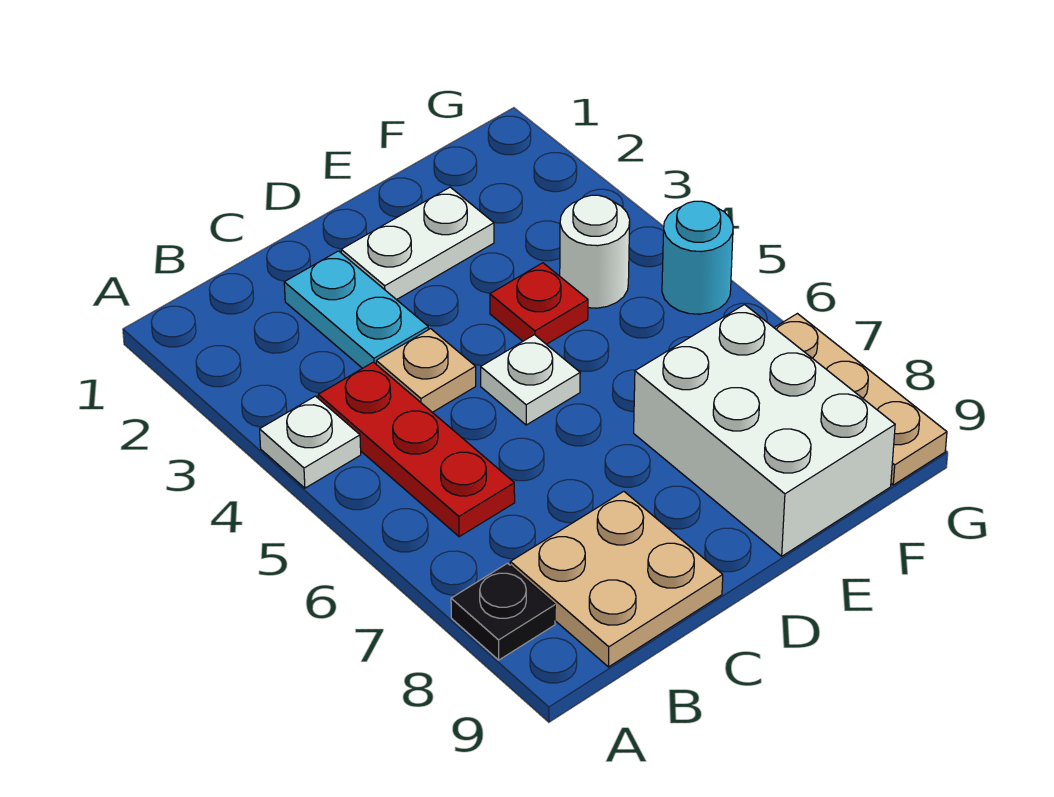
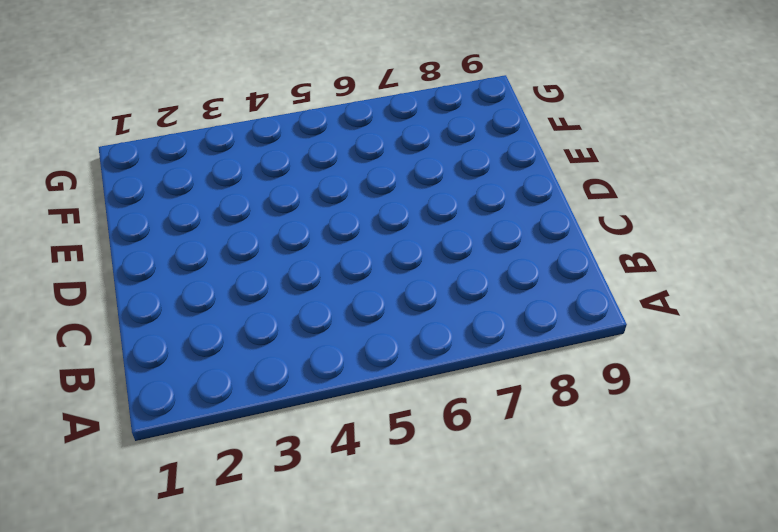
none -> white plate A4 level 1
none -> black plate A8 level 1
none -> red plate B4:B6 level 1

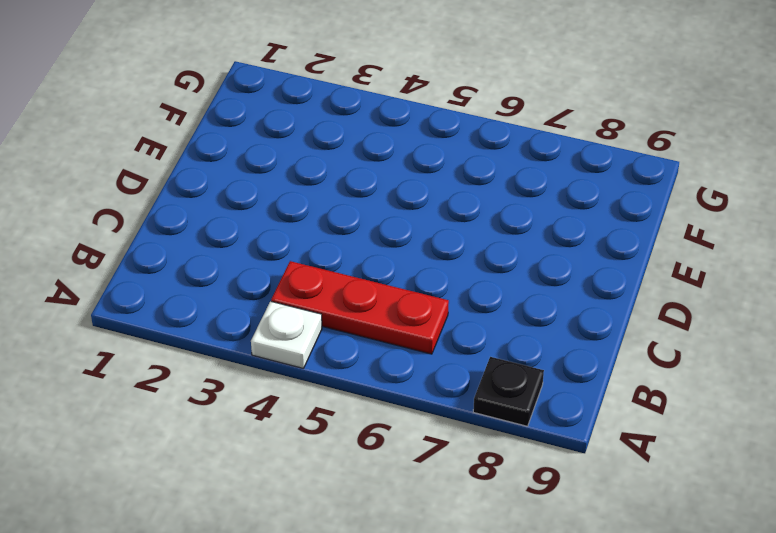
none -> tan plate B8:C9 level 1
none -> cyan plate C2:C3 level 1
none -> tan plate C4 level 1

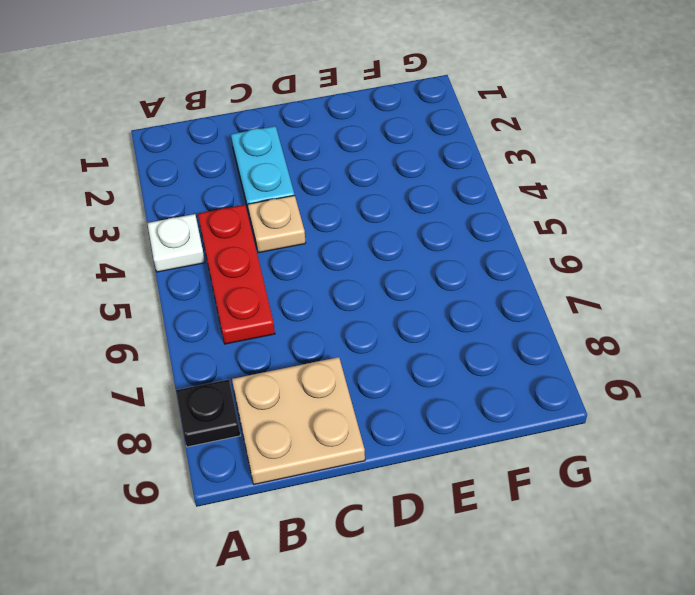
none -> white plate D2:E2 level 1
none -> white plate D5 level 1
none -> red plate E4 level 1

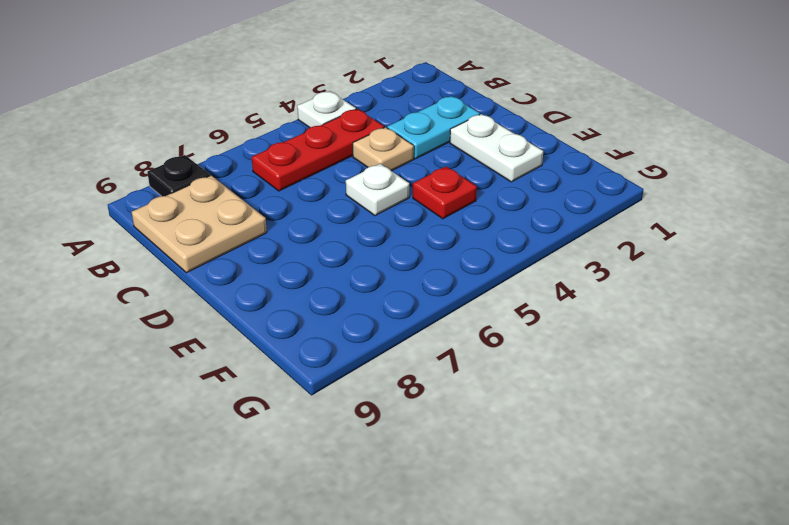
none -> white brick E7:F9 level 1
none -> white round brick F4 level 1
none -> cyan round brick G5 level 1

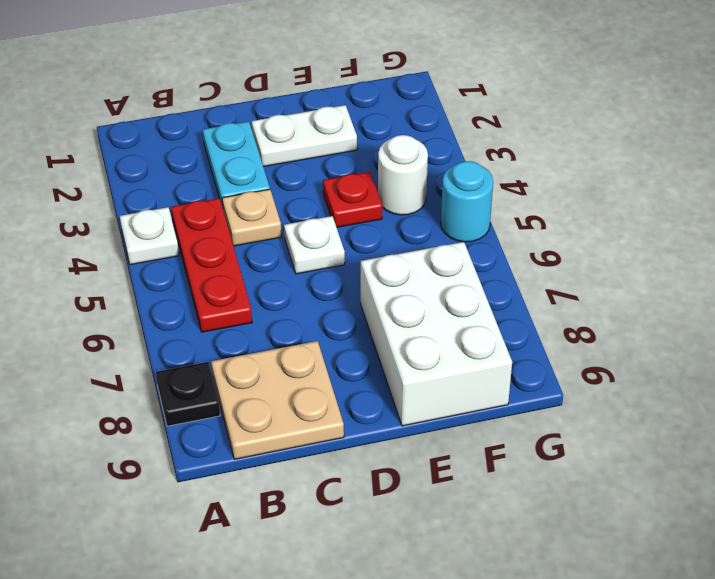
none -> tan plate G7:G9 level 1

